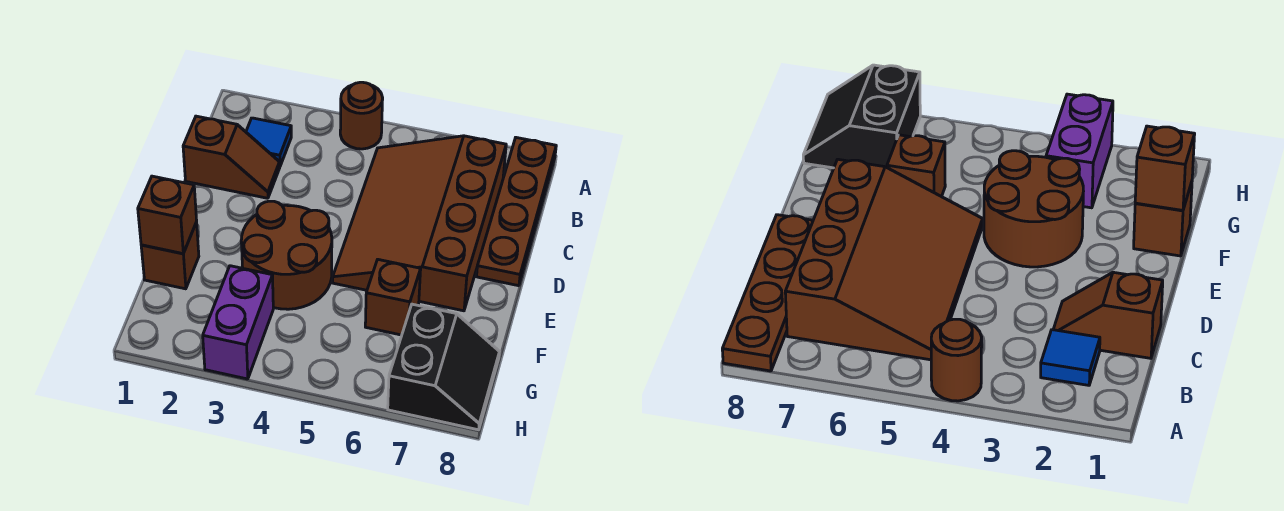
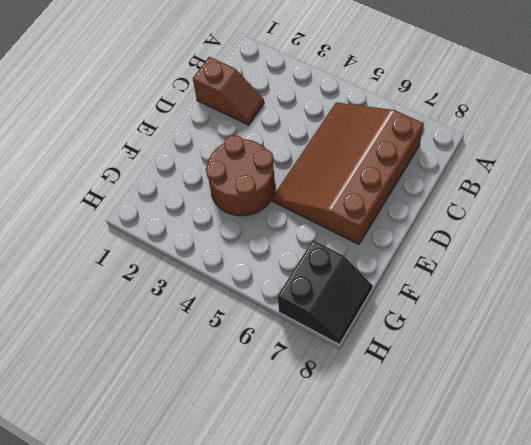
none -> brown round brick A4 level 1
none -> brown plate A8:D8 level 1

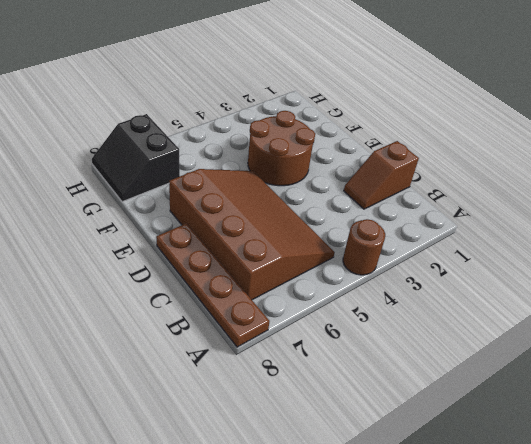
none -> blue tile B2 level 1
none -> brown brick F1 level 1

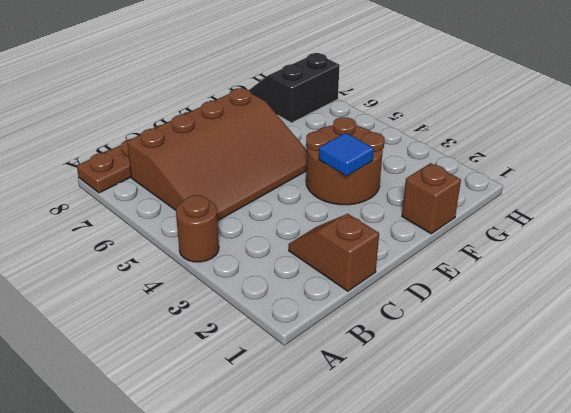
blue tile E3 level 2 -> blue tile B2 level 1
none -> brown brick F6 level 1
none -> purple brick G3:H3 level 1

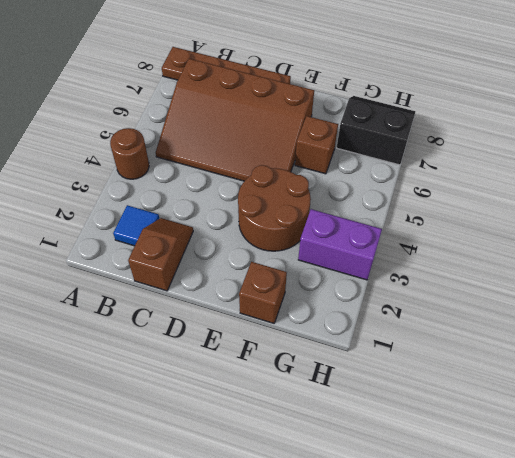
none -> brown brick F1 level 2

